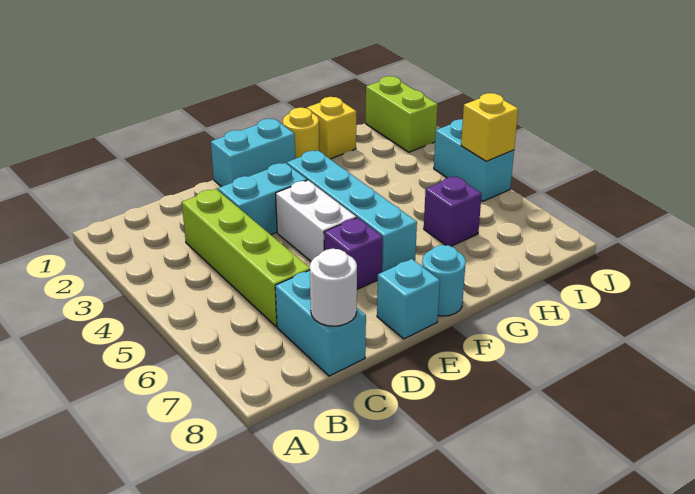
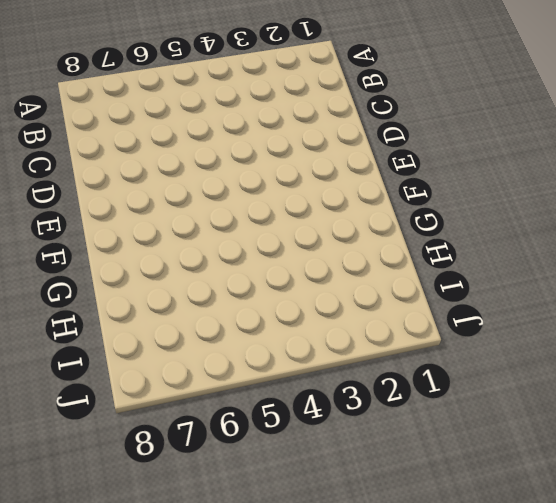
none -> lime brick C3:C6 level 1
none -> cyan brick C7:C8 level 1
none -> cyan brick D3:E3 level 1

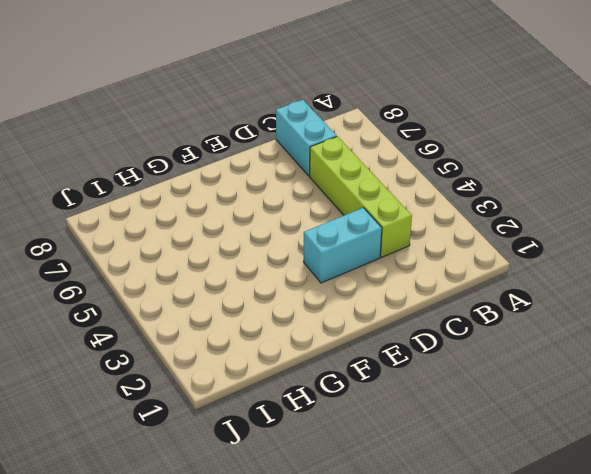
none -> cyan brick E1:F1 level 1
none -> white brick E4:E5 level 1
none -> purple brick E6 level 1

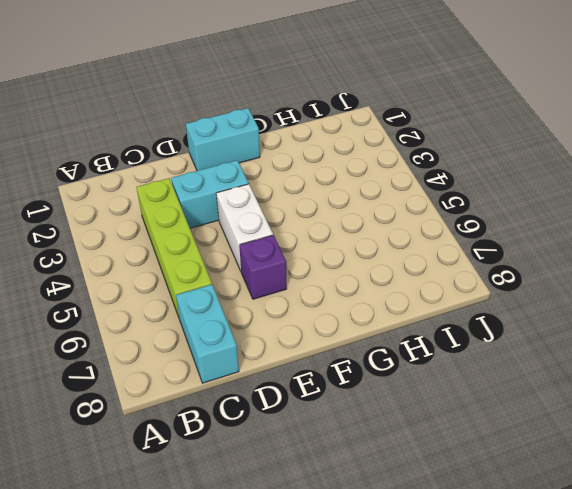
none -> cyan brick E8 level 1
none -> cyan brick F3:F6 level 1
none -> cyan round brick F8 level 1

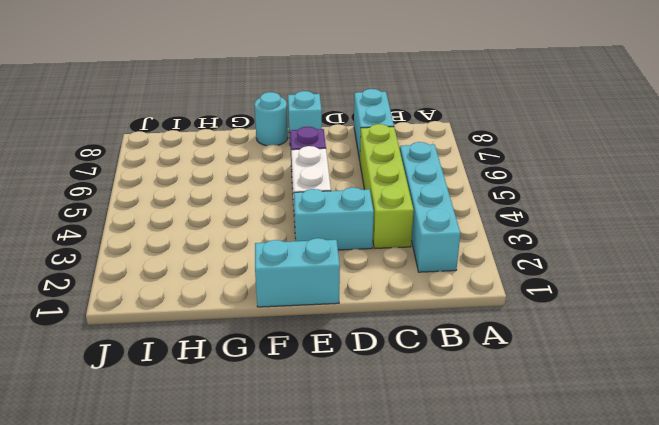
cyan brick B2:B5 level 1 -> cyan brick F3:F6 level 1
none -> yellow round brick G1 level 1
none -> yellow brick H1 level 1
none -> purple brick H6 level 1

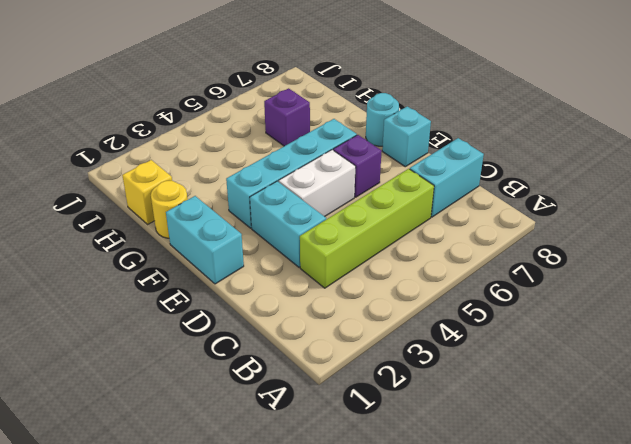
none -> lime brick J1:J2 level 1
none -> cyan brick J4:J5 level 1
none -> white round brick C8 level 2

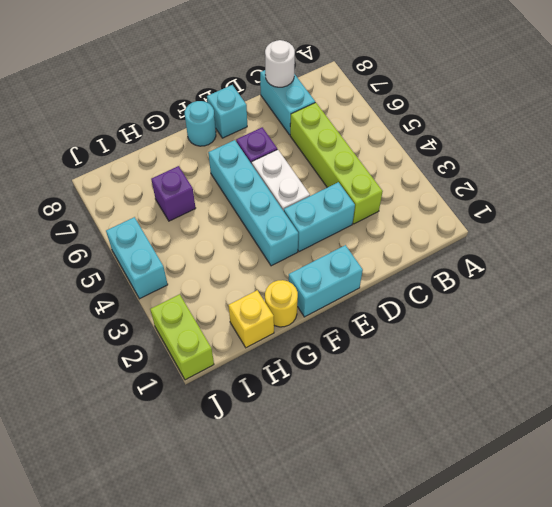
none -> yellow brick J5 level 2

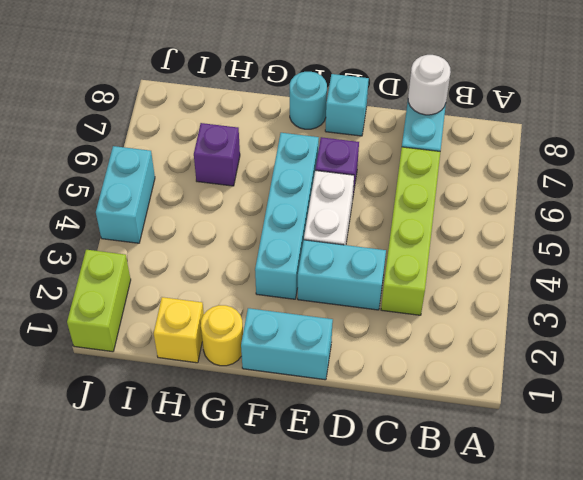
none -> yellow brick J5 level 2

